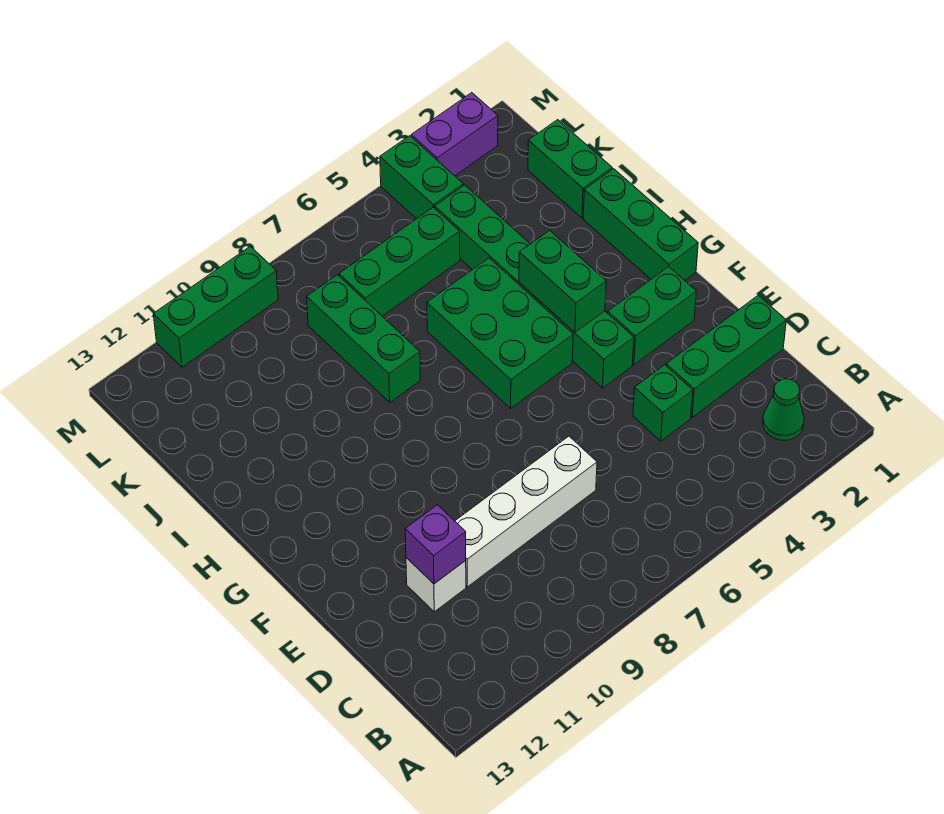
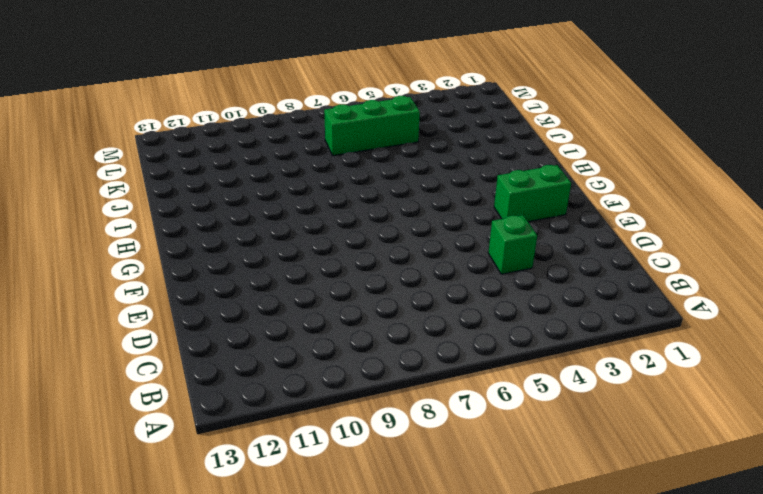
none -> green cone B2 level 1
none -> green brick D1:D3 level 1
none -> white brick D7:D10 level 1

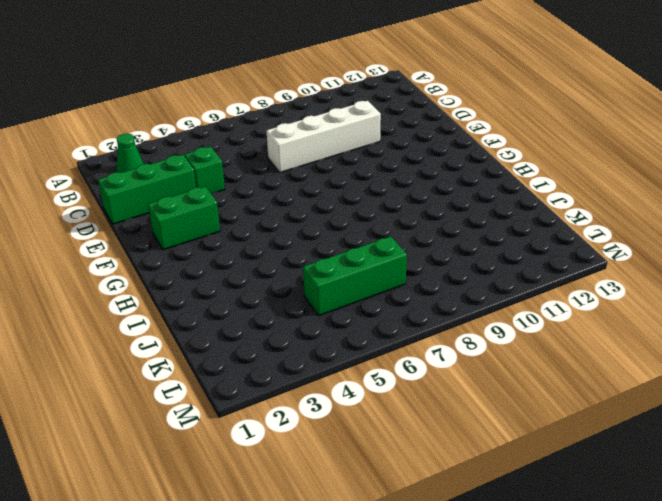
none -> white brick D11 level 1
none -> green brick F4:K4 level 1
none -> green brick G1:I1 level 1

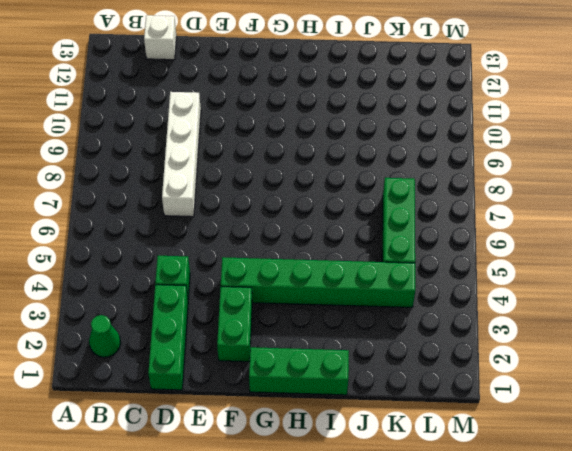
white brick C13 level 1 -> white brick D11 level 1
none -> green brick G5:I6 level 1
none -> green brick I8:K8 level 1
none -> green brick J1:K1 level 1

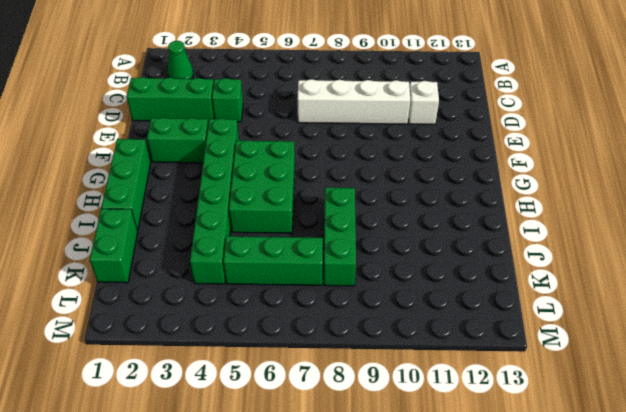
none -> green brick L4:M4 level 1
none -> purple brick M2:M3 level 1
none -> green brick M9:M11 level 1

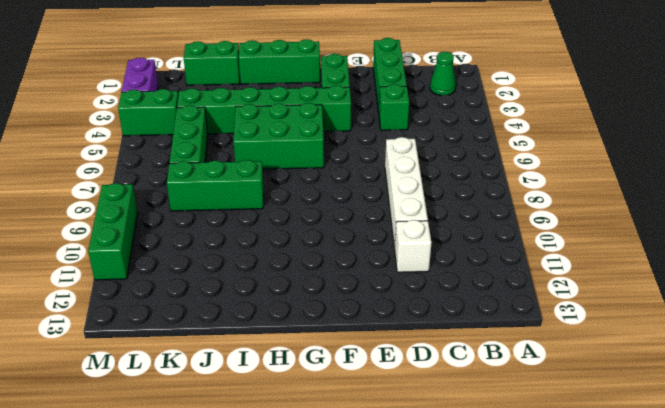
none -> purple brick D11 level 2
none -> green brick G4:H4 level 2

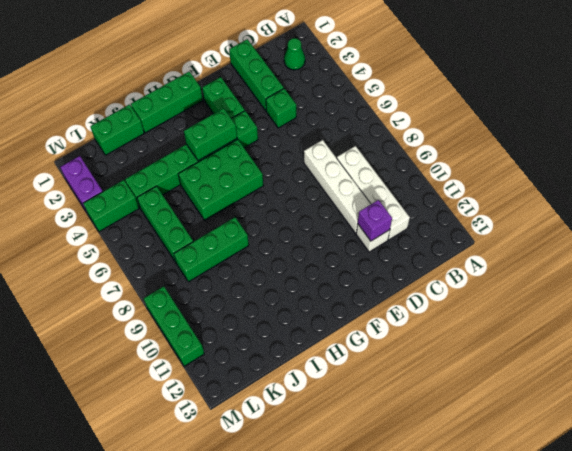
white brick C8:C11 level 1 -> none

